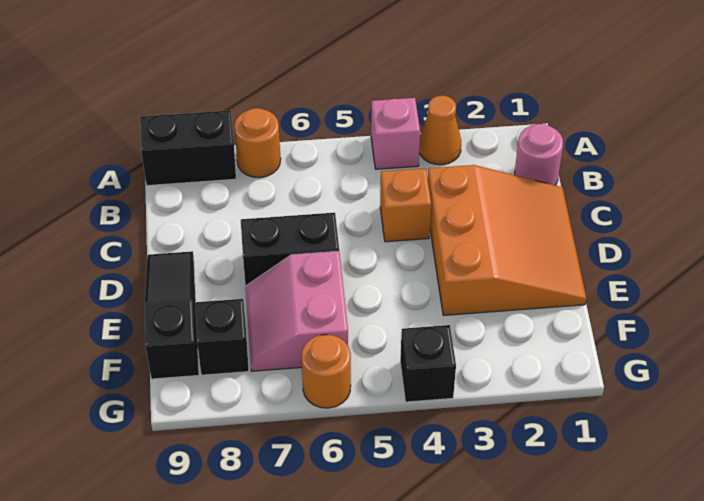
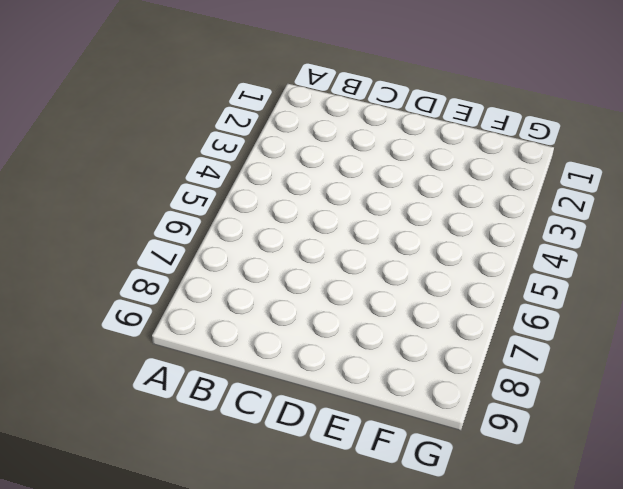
none -> orange cone A3 level 1
none -> pink brick A4 level 1
none -> orange round brick A7 level 1

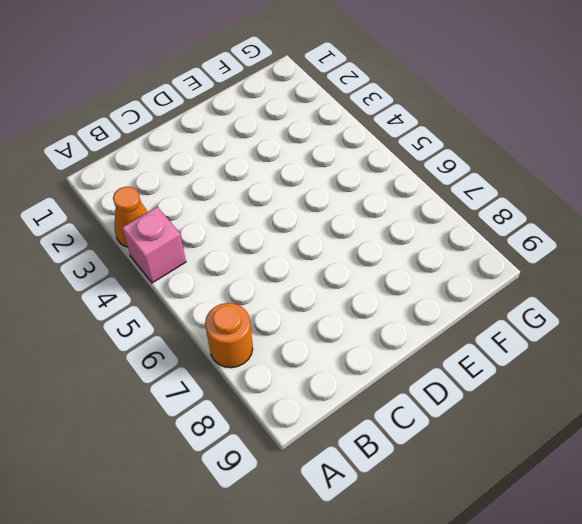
none -> black brick A8:A9 level 1
none -> pink round brick B1 level 1
none -> orange slope C1:E3 level 1 top 3

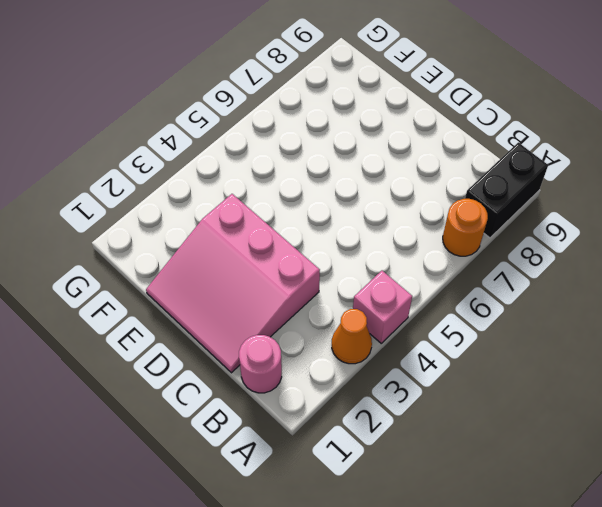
pink slope C1:E3 level 1 top 3 -> orange slope C1:E3 level 1 top 3
none -> orange brick C4 level 1
none -> black brick D6:D7 level 1
none -> black slope D9:F9 level 1 top F

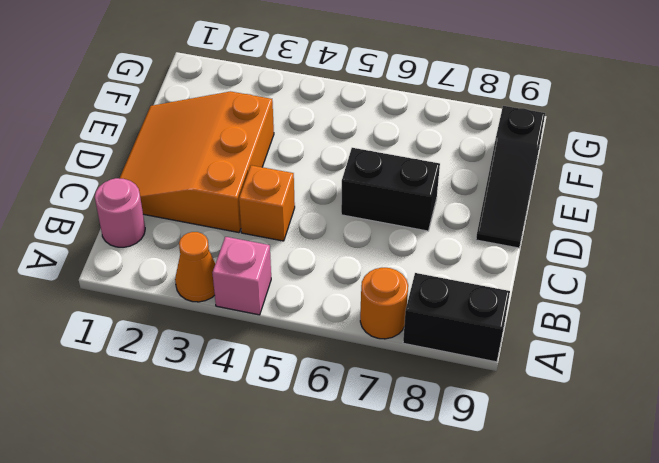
none -> pink slope E6:F7 level 1 top 6
none -> black brick F8 level 1
none -> black brick G4 level 1

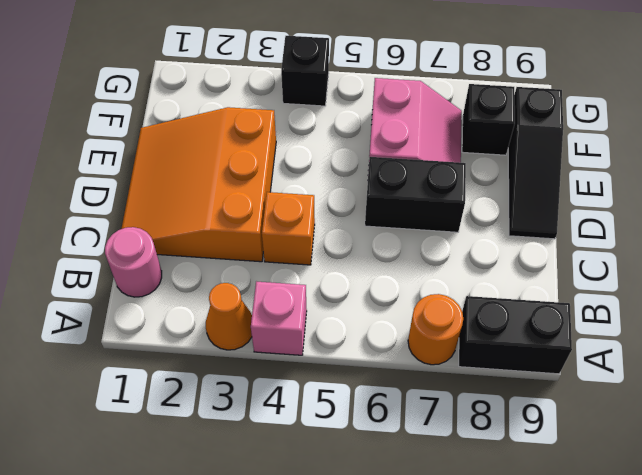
none -> orange round brick G6 level 1

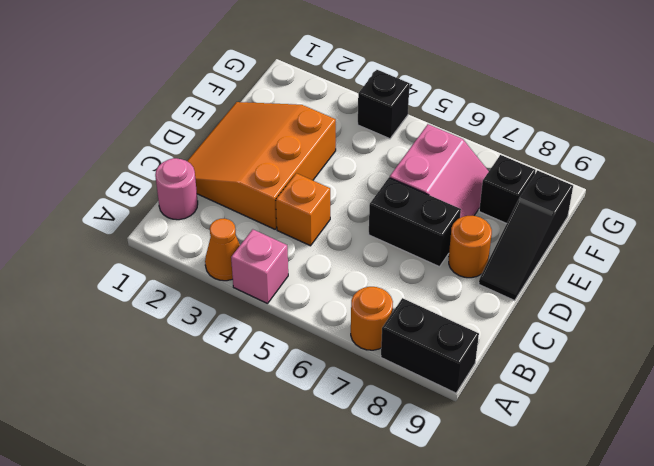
orange round brick D8 level 1 -> orange round brick G6 level 1

